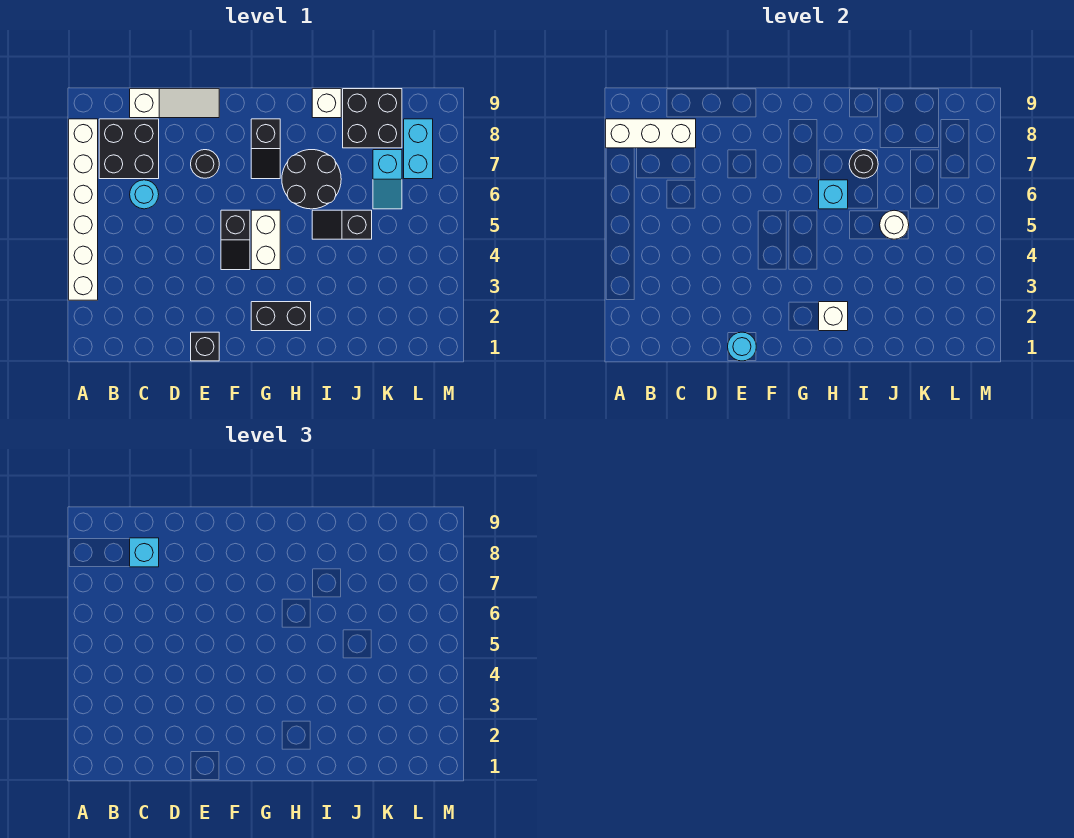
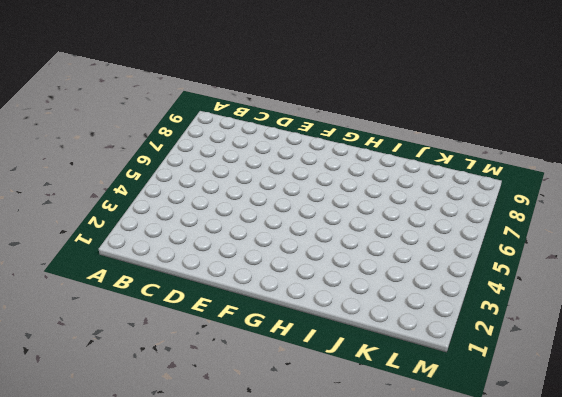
none -> white brick A3:A8 level 1
none -> black brick B7:C8 level 1
none -> cyan round brick C6 level 1

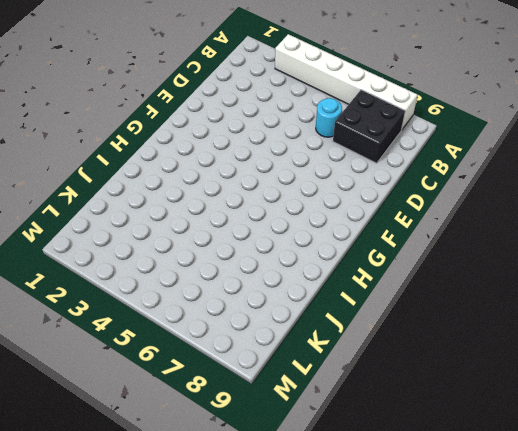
none -> white slope C9:E9 level 1 top C
none -> black brick E1 level 1
none -> black round brick E7 level 1

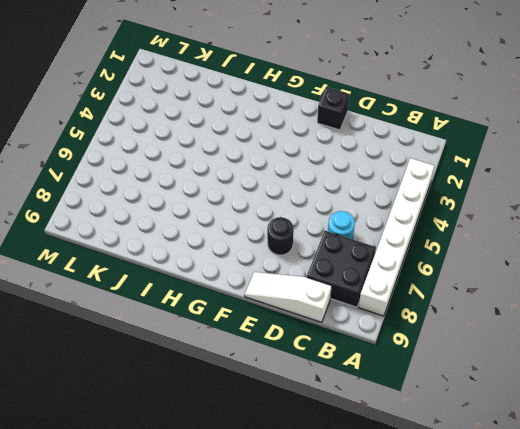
none -> black slope F4:F5 level 1 top 5
none -> black brick G2:H2 level 1
none -> white brick G4:G5 level 1

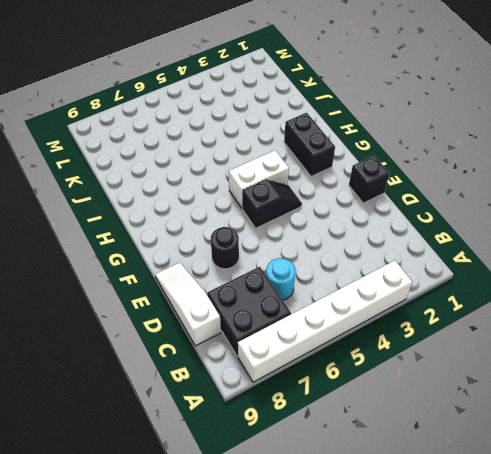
none -> black slope G7:G8 level 1 top 8
none -> black round brick H6:I7 level 1
none -> black slope I5:J5 level 1 top J

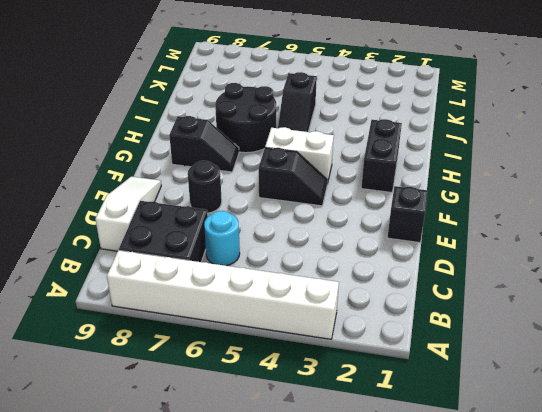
none -> white brick I9 level 1
none -> black brick J8:K9 level 1
none -> cyan slope K6:K7 level 1 top 7

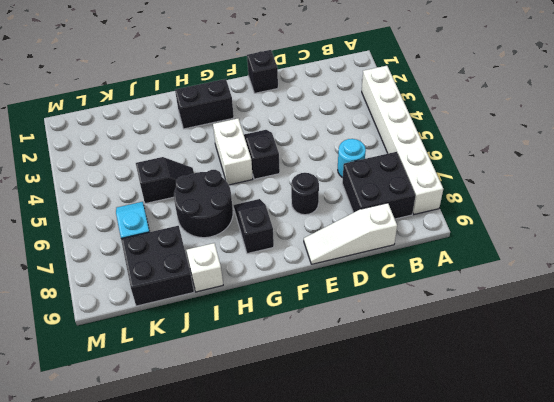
none -> cyan brick L7:L8 level 1
none -> white brick A8:C8 level 2
none -> cyan round brick E1 level 2

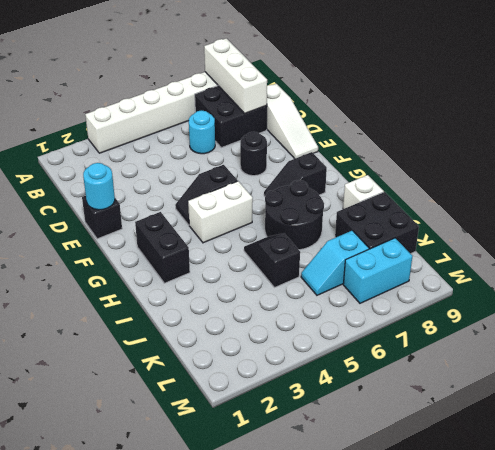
none -> white brick H2 level 2
none -> cyan brick H6 level 2
none -> black round brick I7 level 2

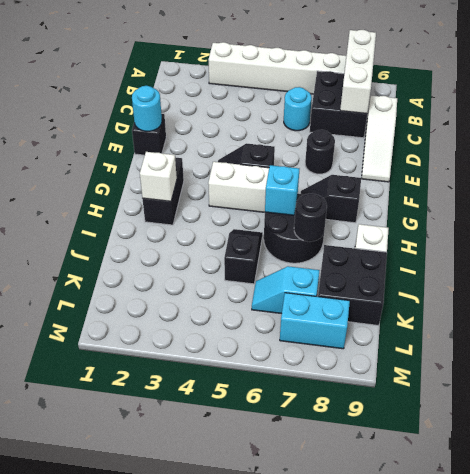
none -> white round brick J5 level 2
none -> cyan brick C8 level 3

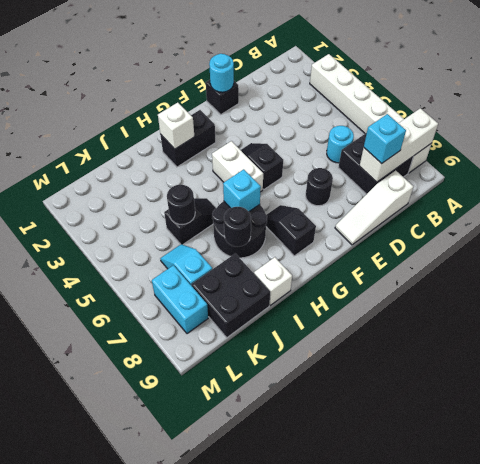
black round brick J5 level 2 -> white round brick J5 level 2

